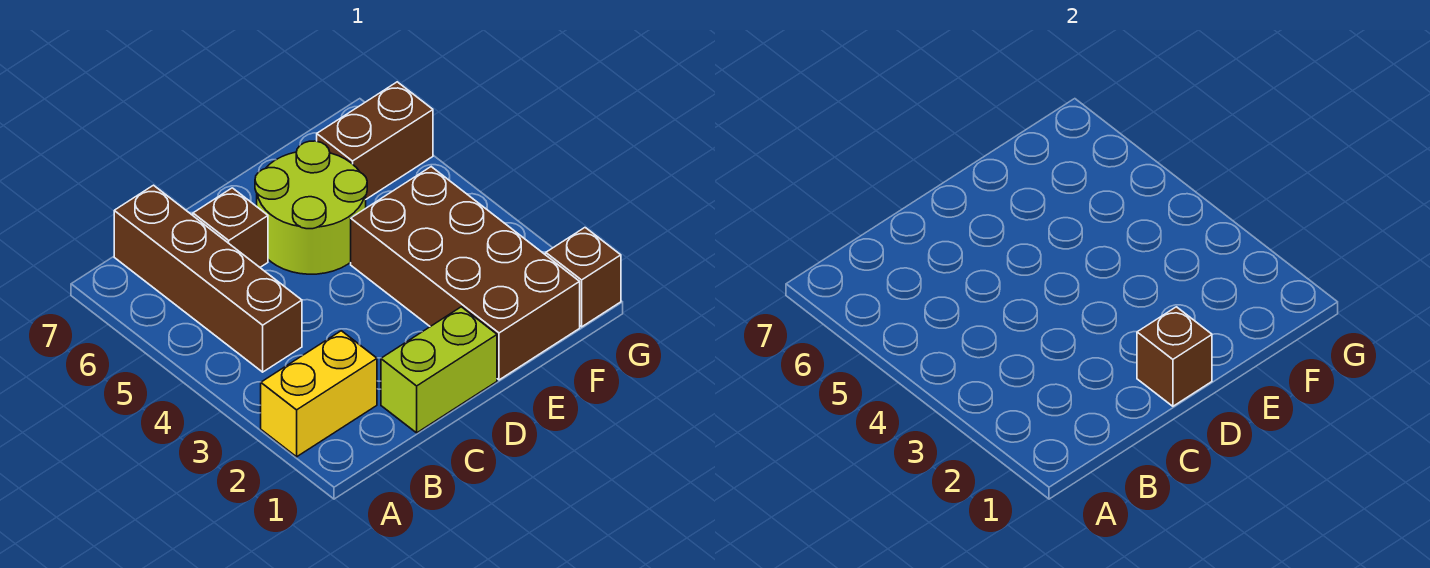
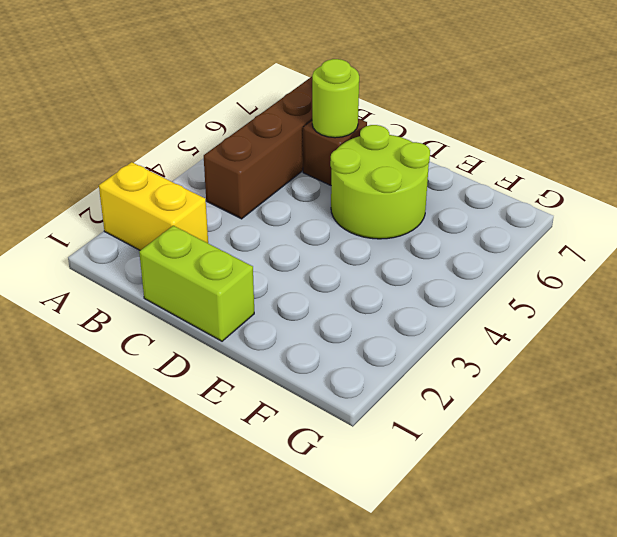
lime round brick C6 level 2 -> none
none -> brown brick E1:F4 level 1
none -> brown brick F6:G6 level 1

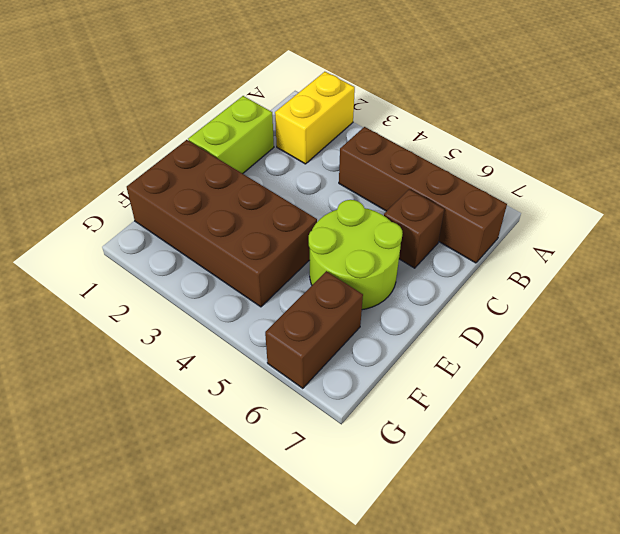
none -> brown brick G1 level 1
none -> brown brick D1 level 2

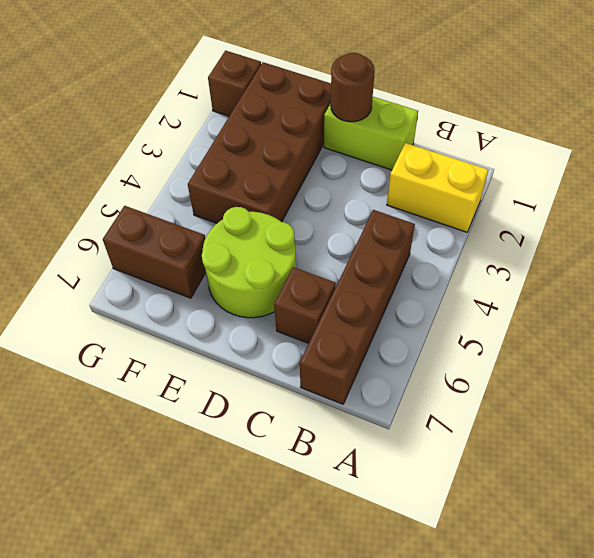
brown round brick D1 level 2 -> brown brick D1 level 2

